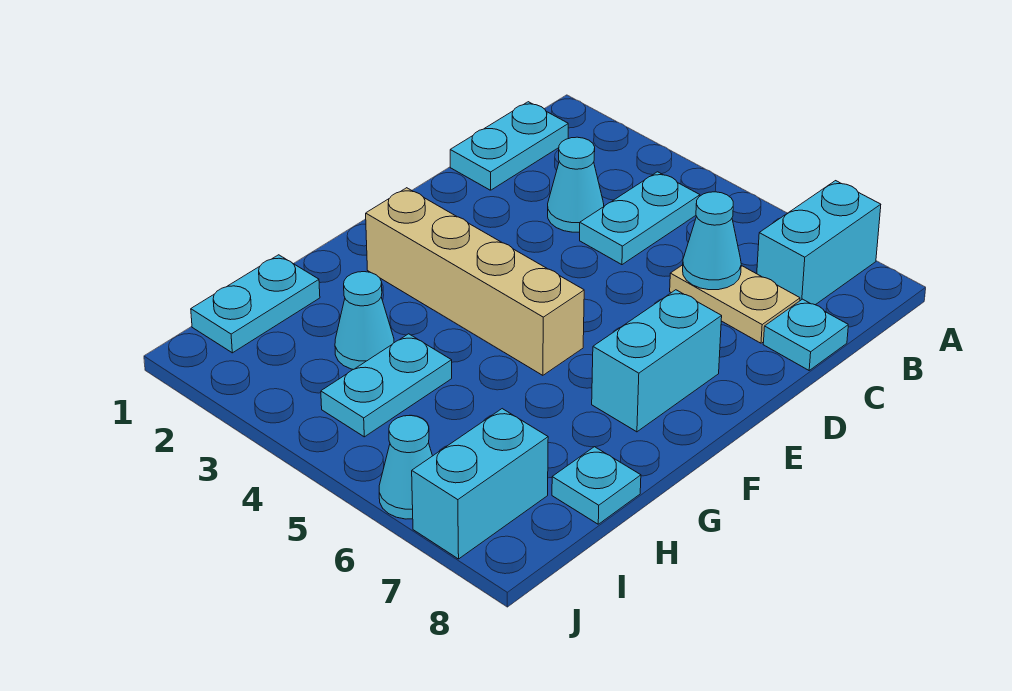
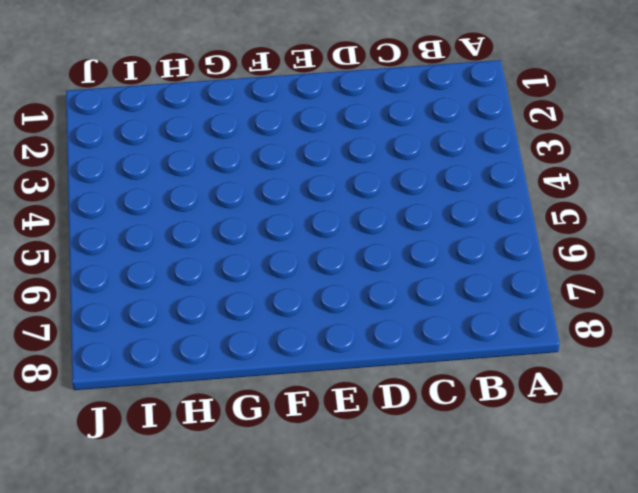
none -> cyan brick A7:B7 level 1
none -> cyan plate B1:C1 level 1
none -> cyan plate B4:C4 level 1

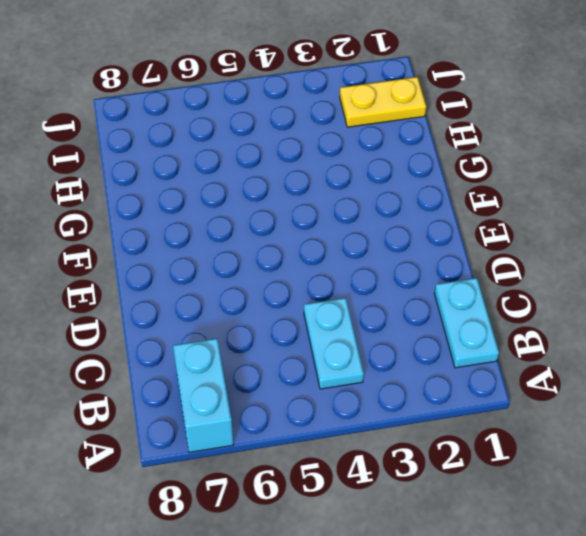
yellow plate I1:I2 level 1 -> cyan plate H1:I1 level 1
none -> cyan cone C3 level 1
none -> tan plate C6:C7 level 1
none -> cyan plate C8 level 1

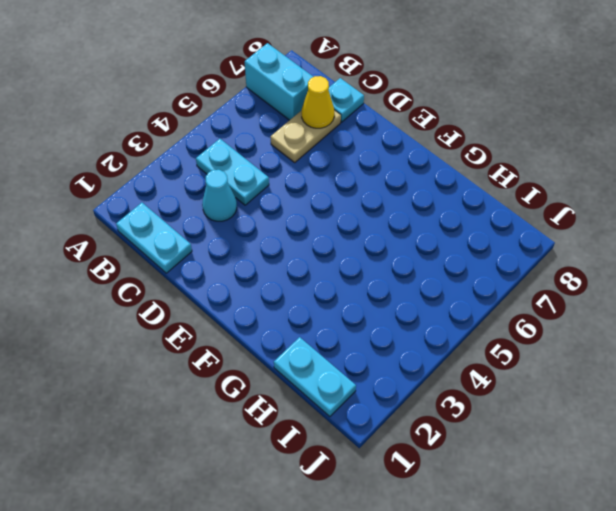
yellow cone C7 level 2 -> none
none -> cyan brick E7:F7 level 1
none -> tan brick F2:F5 level 1
none -> cyan cone H3 level 1

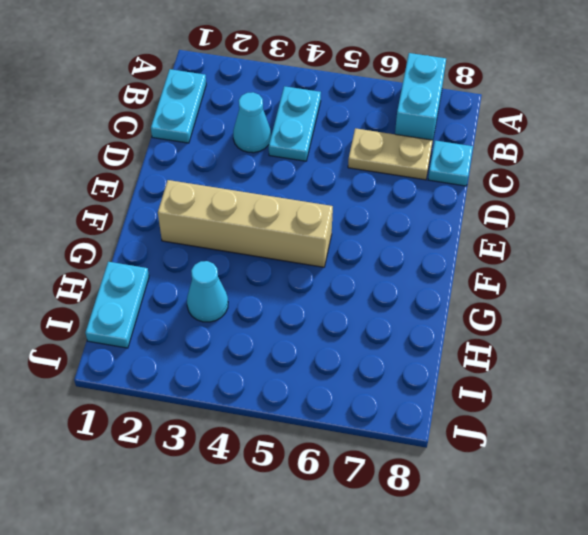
none -> cyan brick E7:F7 level 1
none -> cyan plate H4:I4 level 1
none -> cyan plate H8 level 1

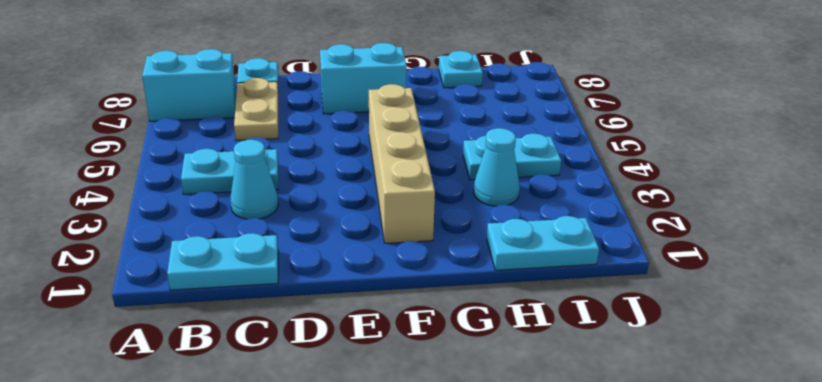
none -> cyan brick I7:J7 level 1
none -> cyan cone J6 level 1
none -> cyan cone C6 level 2

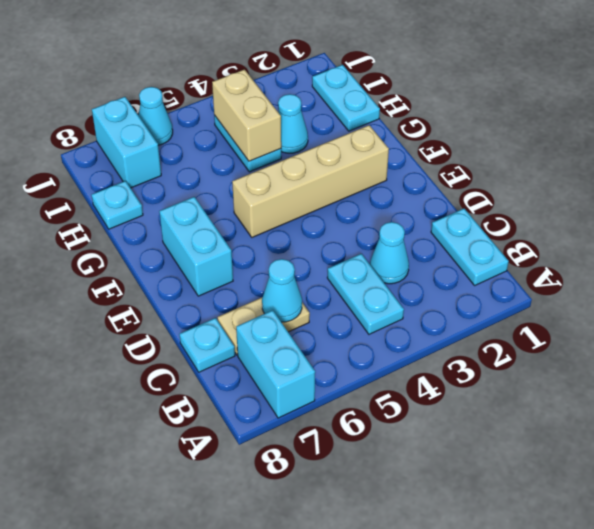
tan brick H4:I4 level 2 -> none

